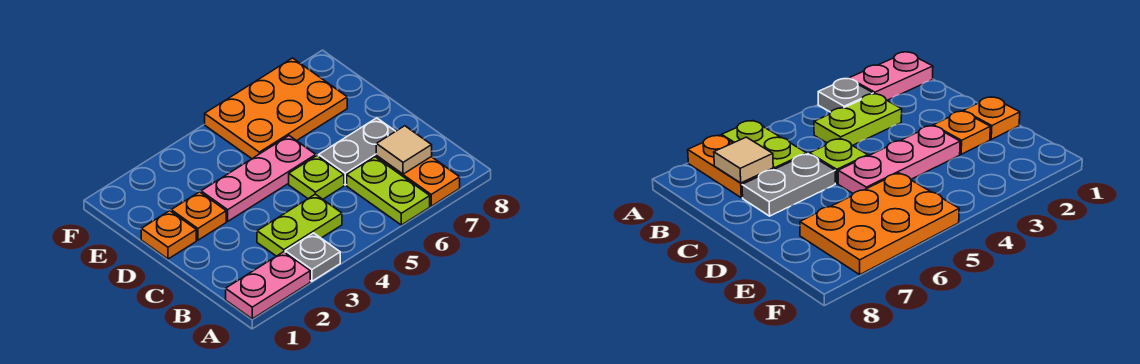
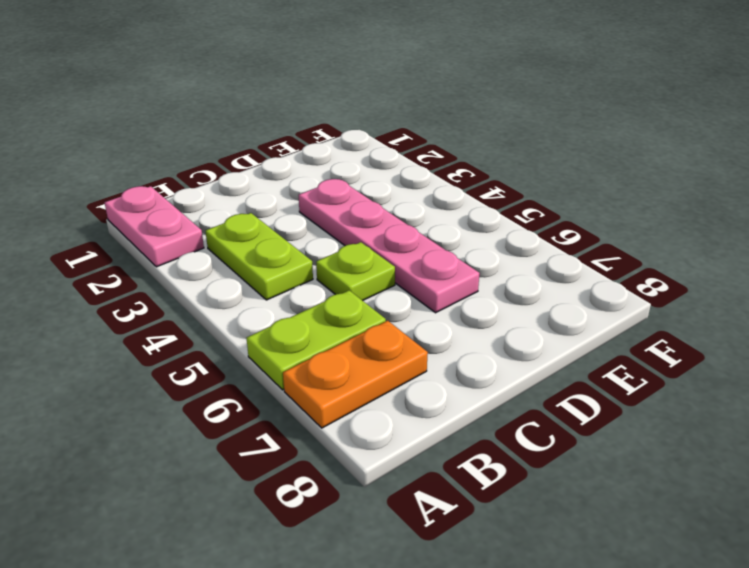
pink plate D3:D6 level 1 -> pink plate D3:D5 level 1
none -> grey plate A3 level 1
none -> grey plate C6:C7 level 1
none -> orange plate D1 level 1

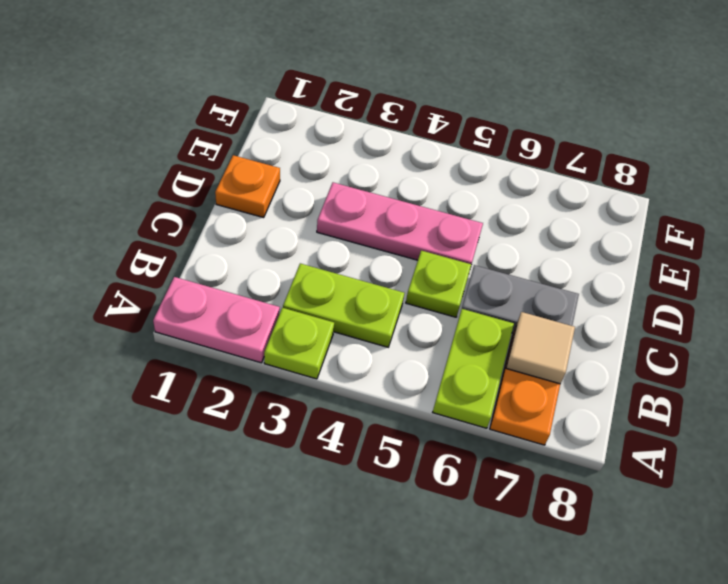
lime plate A3 level 1 -> grey plate A3 level 1
none -> orange plate D2 level 1
none -> orange plate E5:F7 level 1

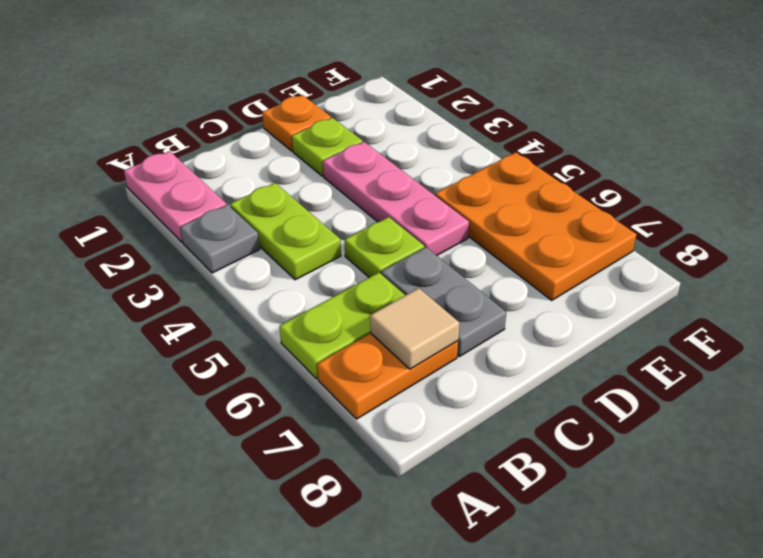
lime plate D2 level 1 -> orange plate D2 level 1

